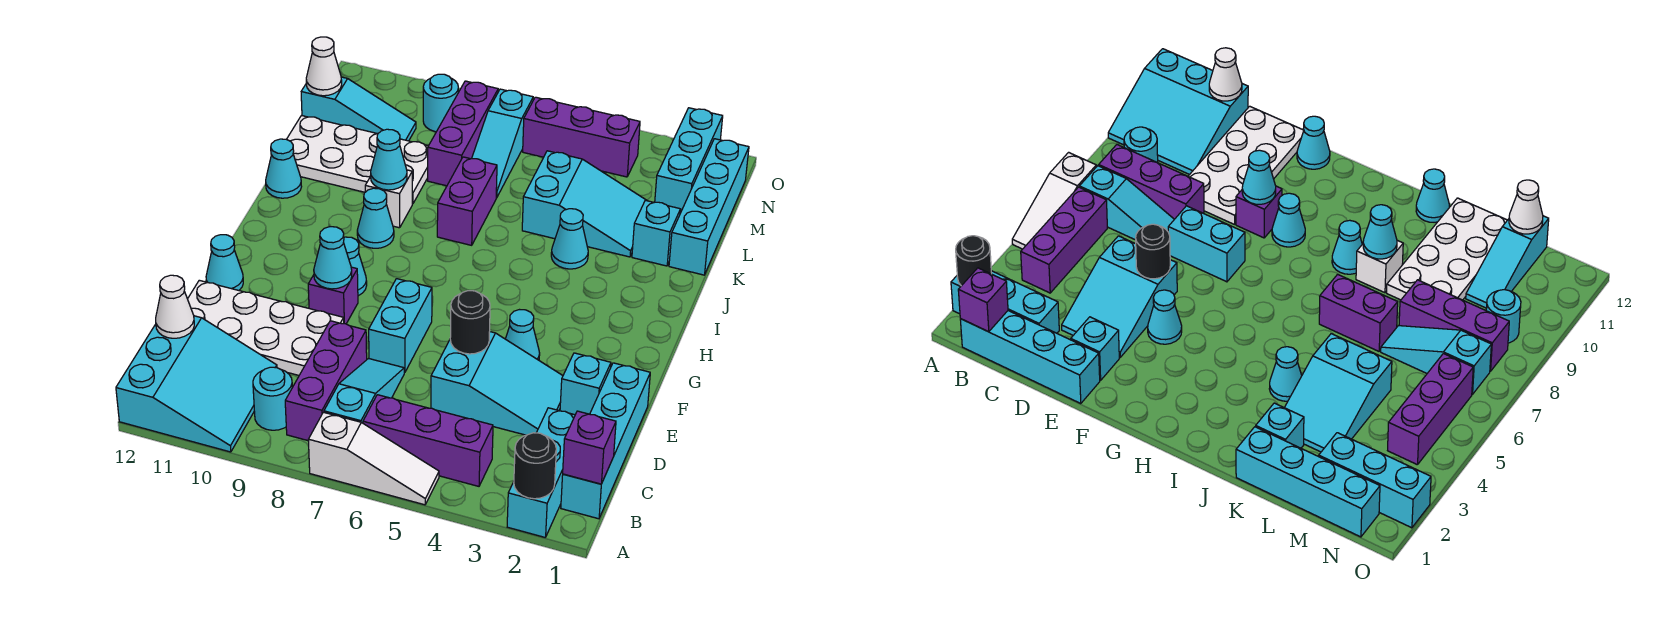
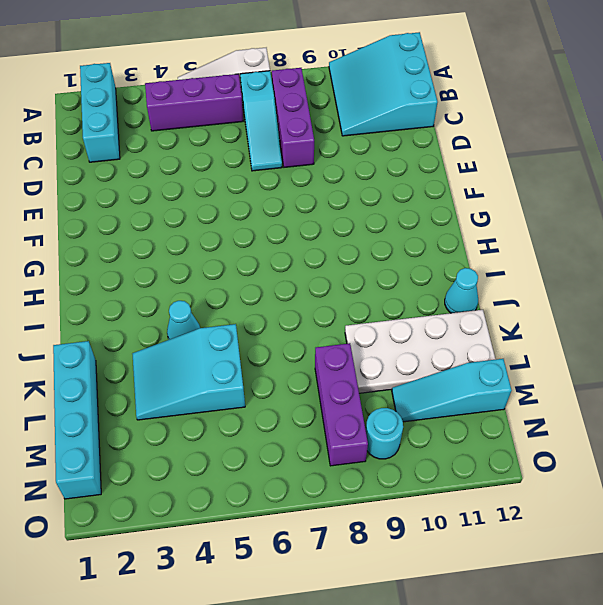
none -> cyan brick B1:E1 level 1
none -> cyan round brick B9 level 1
none -> cyan slope D3:E5 level 1 top 5
none -> white plate D9:E12 level 1

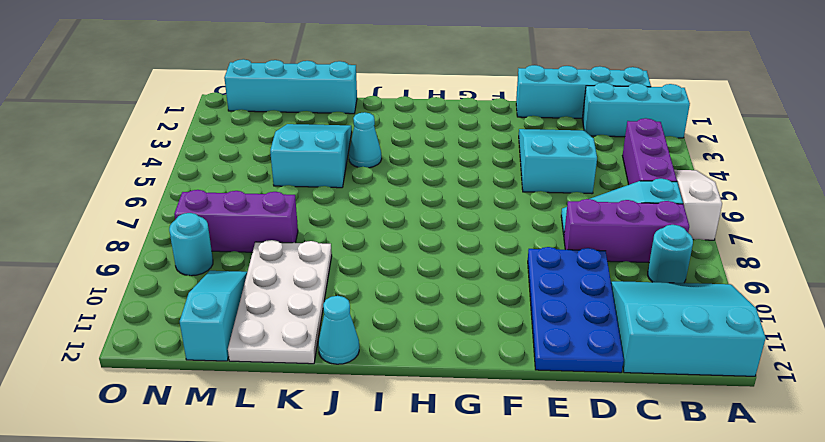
blue plate D9:E12 level 1 -> white plate D9:E12 level 1
none -> cyan brick E2 level 1
none -> cyan brick E7:F7 level 1
none -> cyan cone F4 level 1
none -> purple brick F9 level 1

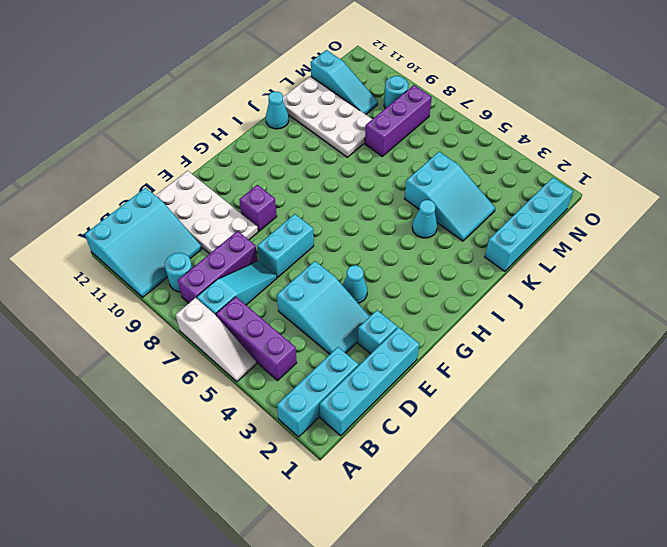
none -> cyan cone F12 level 1
none -> cyan cone G9 level 1
none -> cyan cone I9 level 1
none -> purple brick J7:K7 level 1

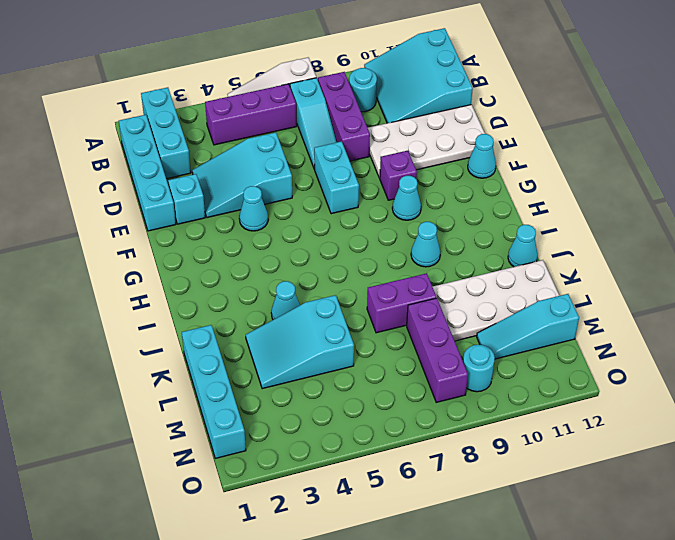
purple brick K7:K8 level 1 -> purple brick J7:K7 level 1
none -> white brick J9 level 1
none -> cyan brick K2 level 1
none -> cyan slope L7:N7 level 1 top N
none -> cyan brick M2:O2 level 1

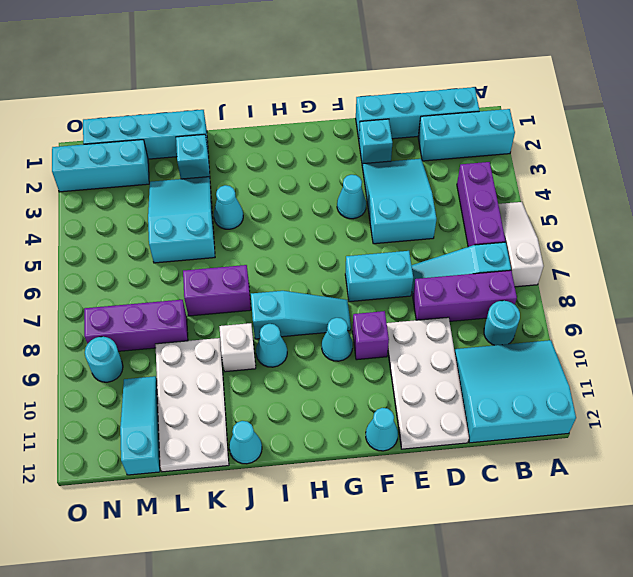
cyan slope G8:I8 level 1 top I -> cyan slope L7:N7 level 1 top N
none -> purple brick N4:N6 level 1
none -> black round brick A2 level 2
none -> purple brick B1 level 2
none -> white cone C12 level 2

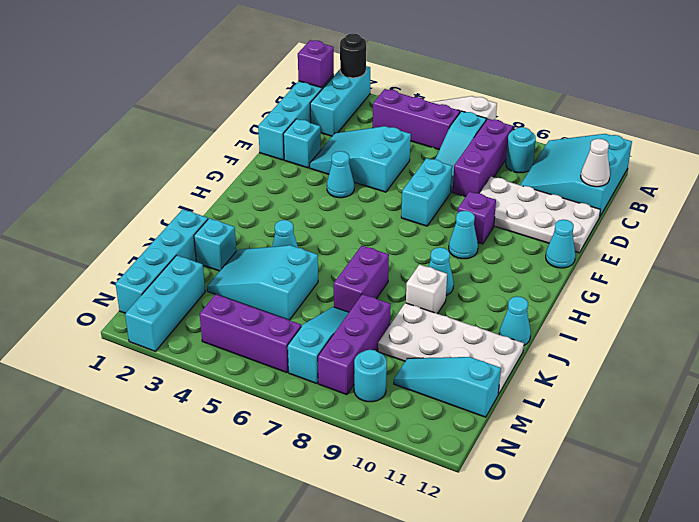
none -> black round brick E5 level 2
none -> cyan cone F9 level 2
none -> cyan cone J9 level 2
none -> white cone M12 level 2

